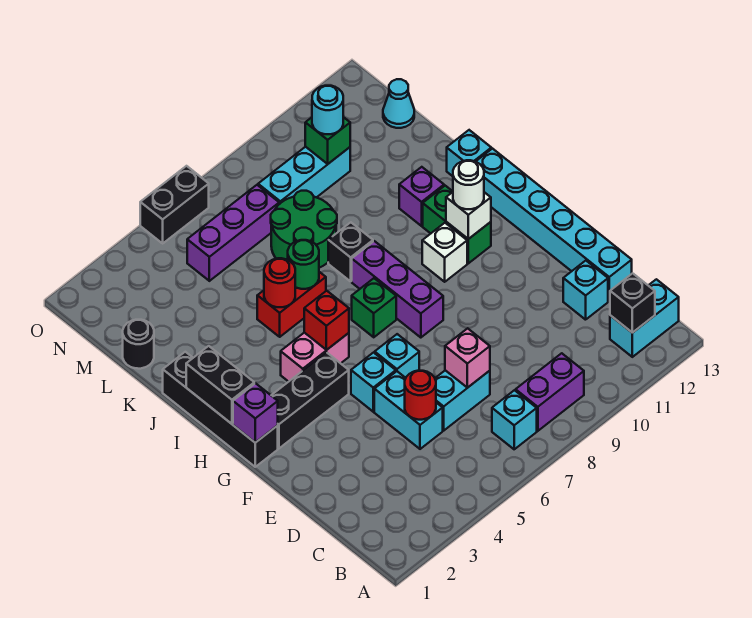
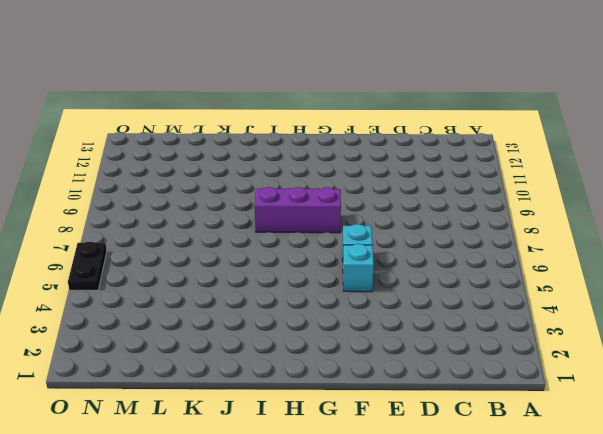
black plate O5:O6 level 1 -> black brick O5:O6 level 1
none -> cyan brick B7 level 1
none -> purple brick B8:B9 level 1
none -> cyan brick B12:B13 level 1
none -> cyan brick D5:E5 level 1

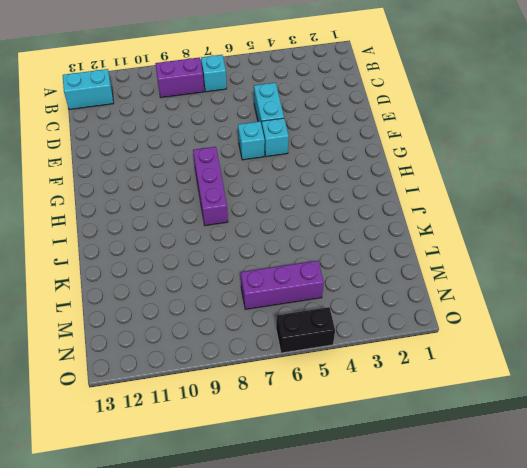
none -> cyan brick D6:D7 level 1
none -> cyan brick D12 level 1
none -> cyan brick D13:I13 level 1
none -> black brick G1:J1 level 1

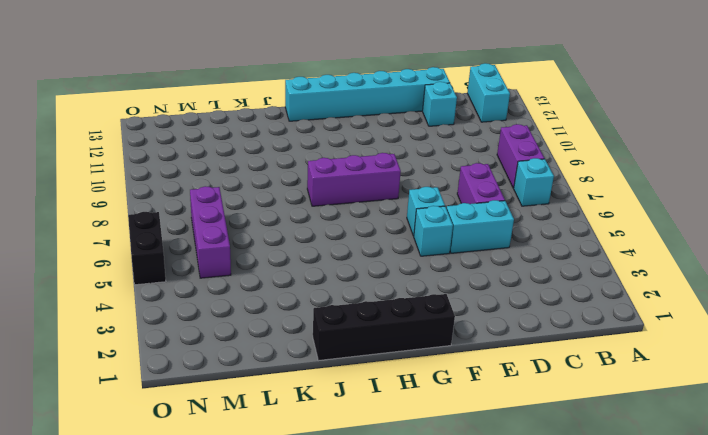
purple brick D6:D7 level 1 -> cyan brick D6:D7 level 1
none -> black brick G2:G4 level 1
none -> pink brick H4:H5 level 1
none -> green brick H7 level 1
none -> white brick H10 level 1

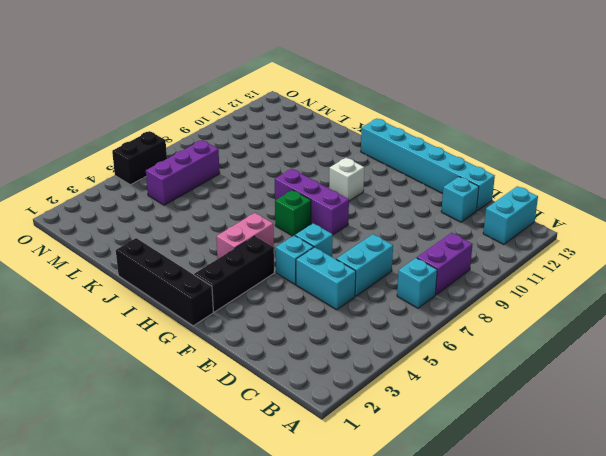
none -> green brick H11:I11 level 1
none -> red brick J5:J6 level 1
none -> black brick J8 level 1
none -> purple brick J11 level 1

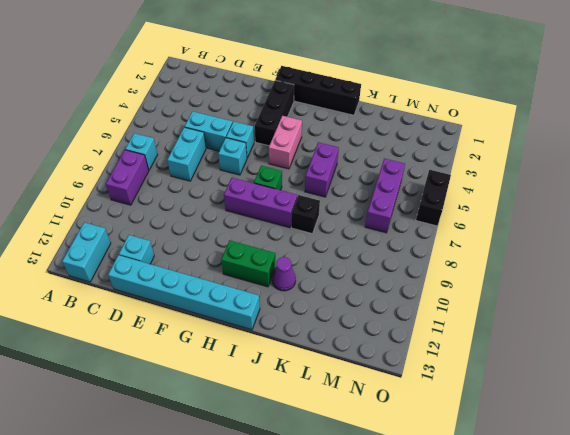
purple brick J5:J6 level 1 -> red brick J5:J6 level 1
purple cone J11 level 1 -> purple brick J11 level 1
none -> white brick H10 level 1
none -> cyan brick J13 level 1
none -> green round brick K7:L8 level 1
none -> black round brick L1 level 1

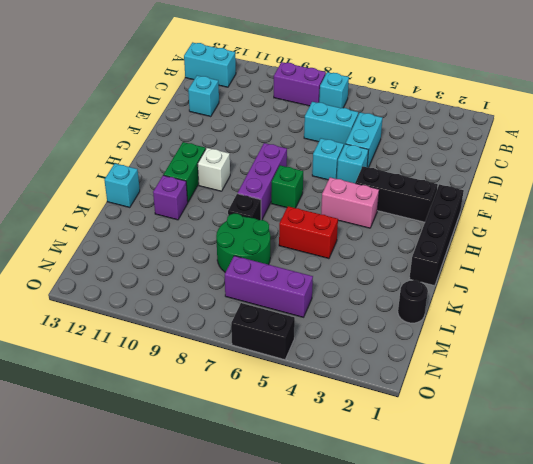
none -> cyan brick D13:I13 level 1
none -> cyan brick M8:M10 level 1
none -> cyan cone M13 level 1
none -> black brick B12 level 2

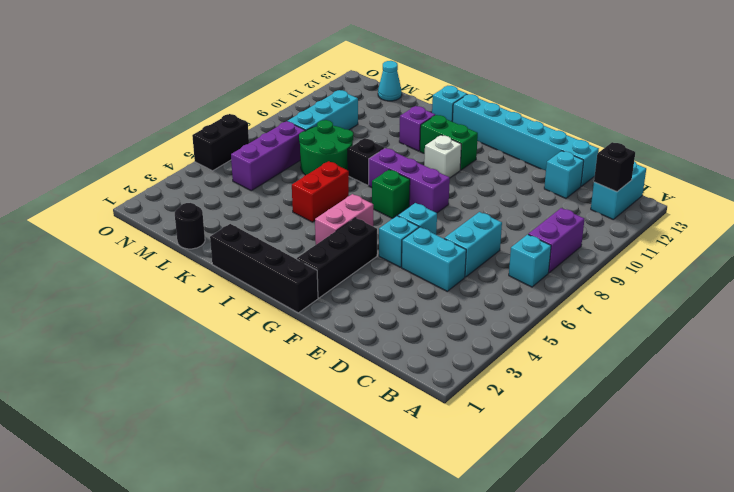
none -> red round brick D5 level 2
none -> pink brick D7 level 2
none -> purple brick G1 level 2
none -> black brick H1:I1 level 2

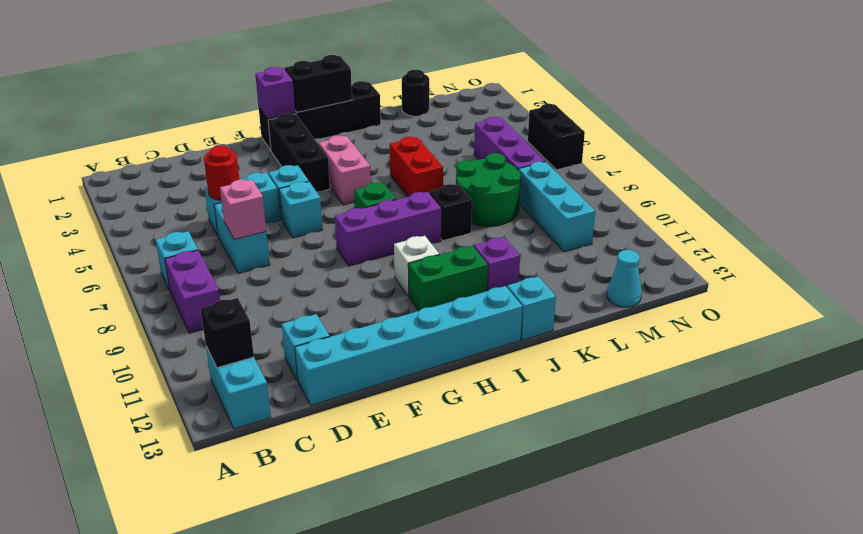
none -> red brick H5 level 2
none -> white brick H11 level 2
none -> red round brick J5 level 2
none -> green round brick J6 level 2

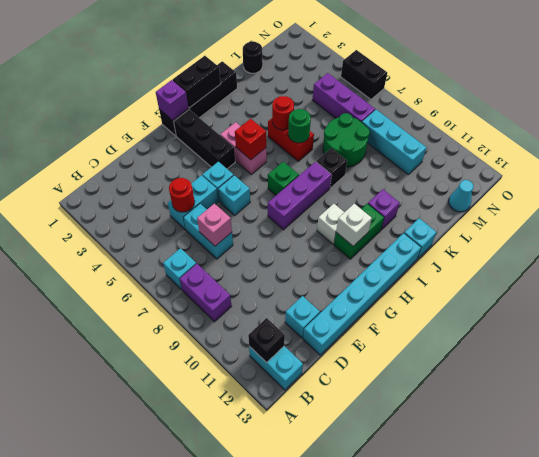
none -> green brick M10 level 2
none -> white round brick H11 level 3
none -> cyan round brick M10 level 3

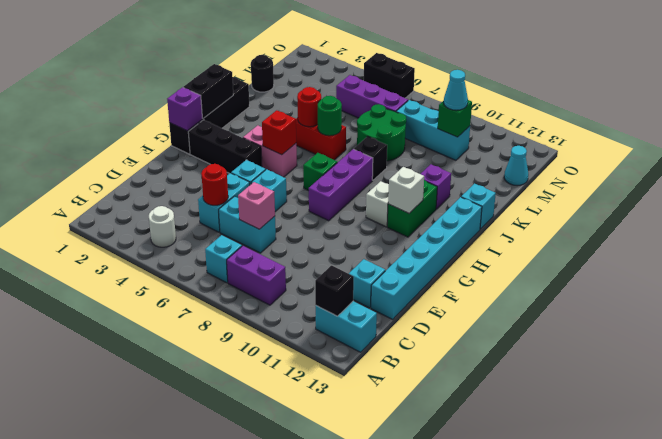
white round brick B4 level 1 -> white round brick H11 level 3
cyan cone M10 level 3 -> cyan round brick M10 level 3

